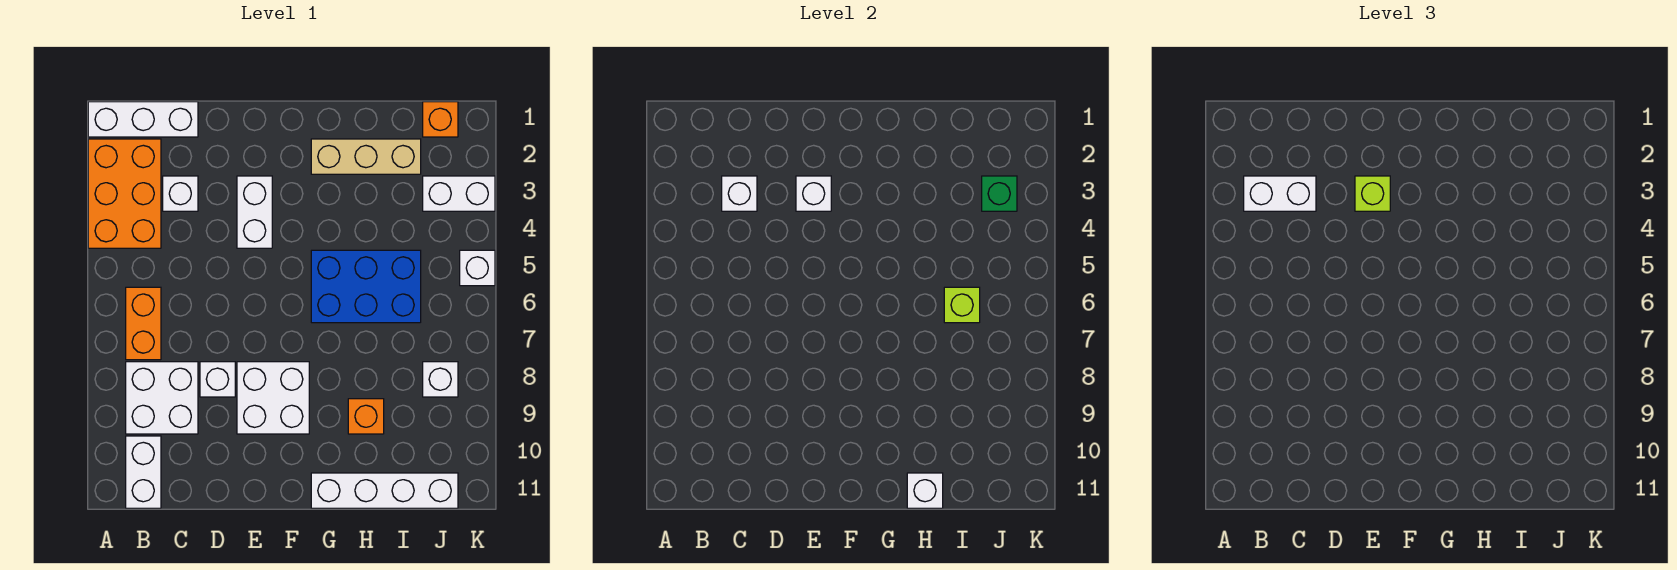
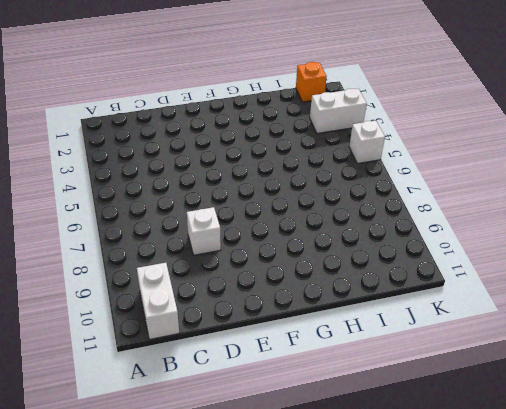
none -> white brick A1:C1 level 1
none -> orange brick A2:B4 level 1
none -> orange brick B6:B7 level 1

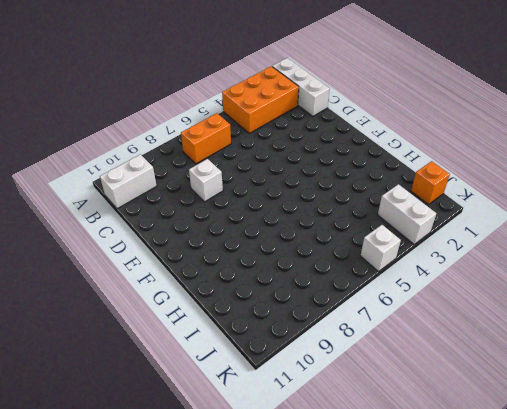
none -> white brick B8:C9 level 1
none -> white brick C3 level 1
none -> white brick E3:E4 level 1

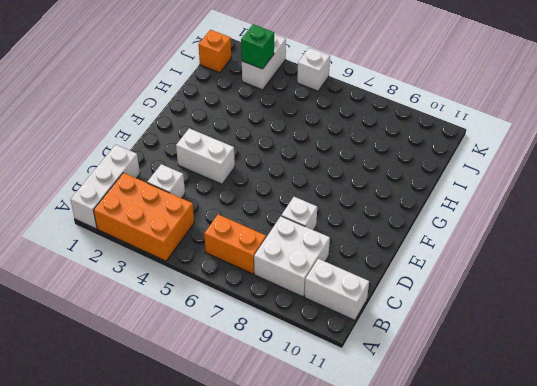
none -> white brick E8:F9 level 1
none -> tan brick G2:I2 level 1
none -> blue brick G5:I6 level 1

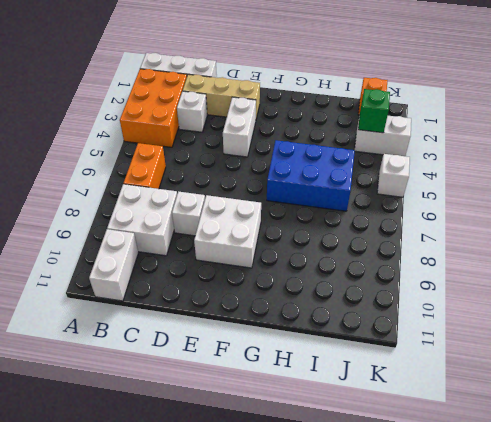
tan brick C2:E2 level 1 -> tan brick G2:I2 level 1
none -> white brick G11:J11 level 1
none -> orange brick H9 level 1
none -> white brick J8 level 1

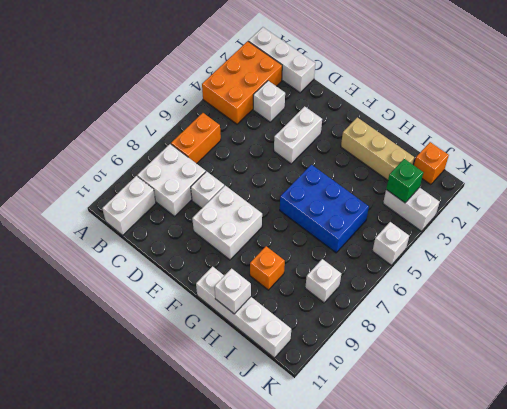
none -> white brick C3 level 2
none -> white brick E3 level 2
none -> lime brick I6 level 2

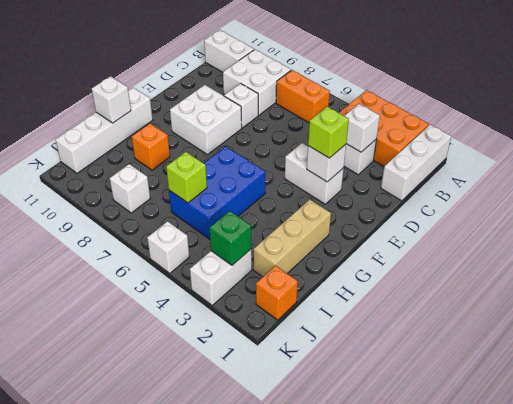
none -> white brick B3:C3 level 3

